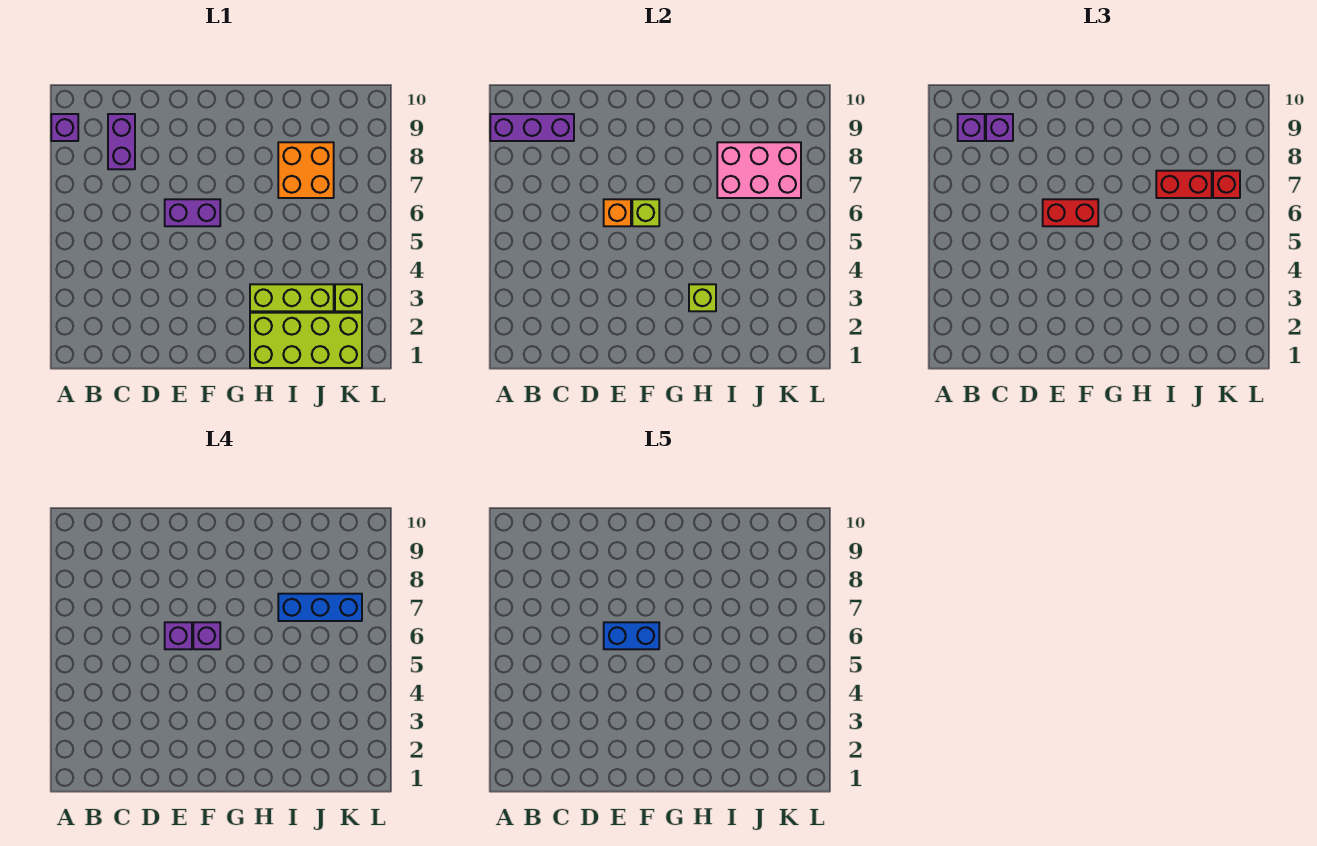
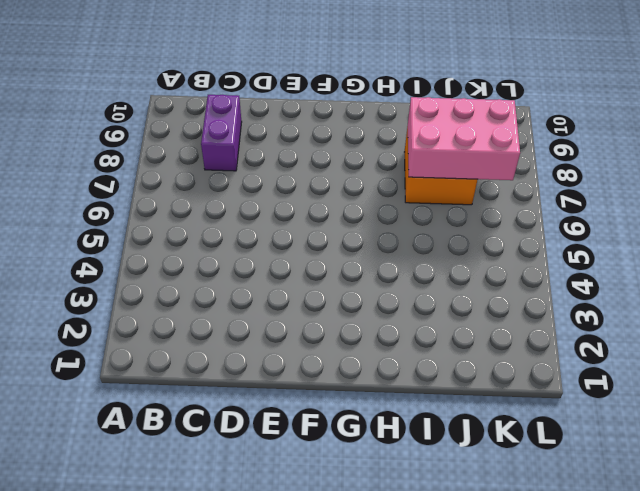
none -> purple brick A9 level 1
none -> purple brick E6:F6 level 1
none -> lime brick H1:K2 level 1

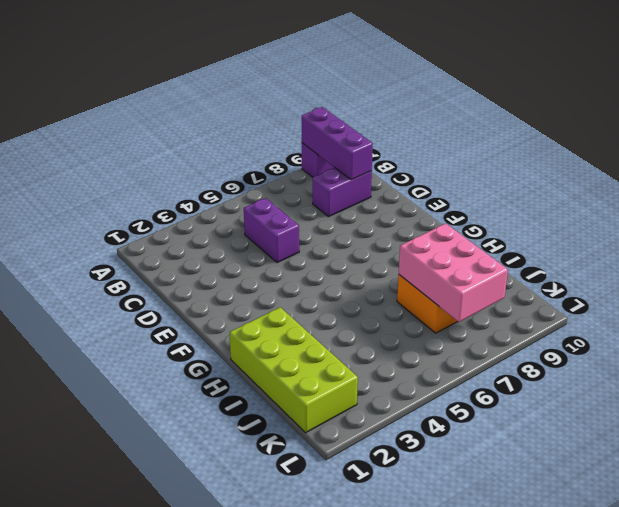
purple brick C5:D5 level 1 -> purple brick E6:F6 level 1
none -> lime brick H3:J3 level 1
none -> lime brick K3 level 1
none -> orange brick E6 level 2

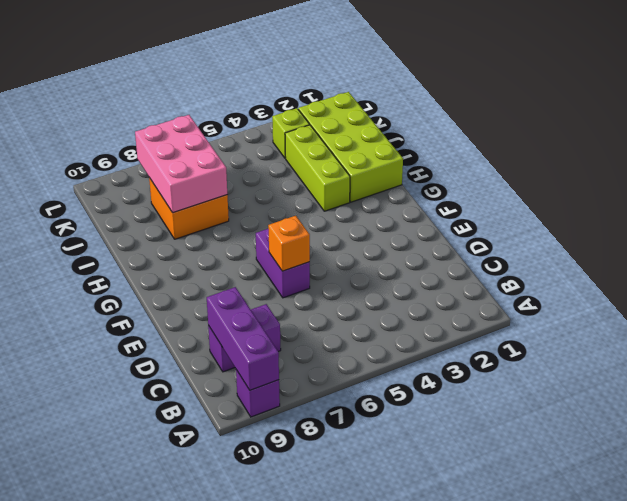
none -> lime brick F6 level 2
none -> lime brick H3 level 2
none -> purple brick B9 level 3

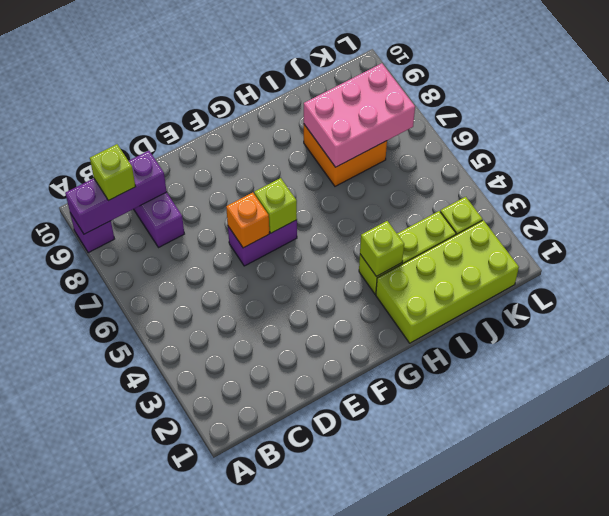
lime brick B9 level 3 -> purple brick B9 level 3
none -> purple brick C9 level 3
none -> red brick E6:F6 level 3
none -> red brick I7:J7 level 3

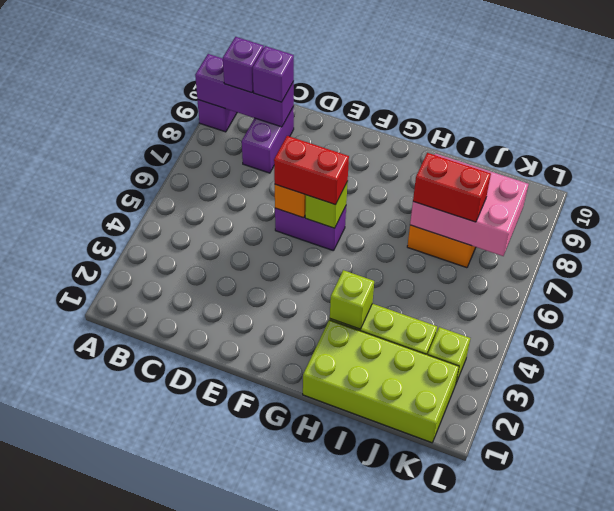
none -> red brick K7 level 3
none -> purple brick E6 level 4
none -> purple brick F6 level 4

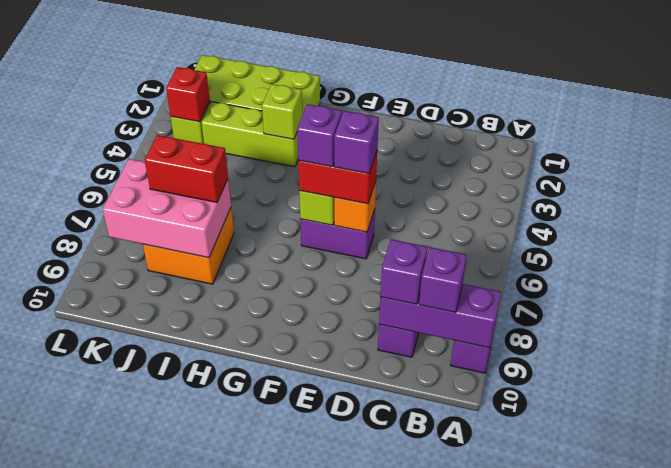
red brick K3 level 2 -> red brick K7 level 3
none -> blue brick I7:K7 level 4
none -> blue brick E6:F6 level 5

